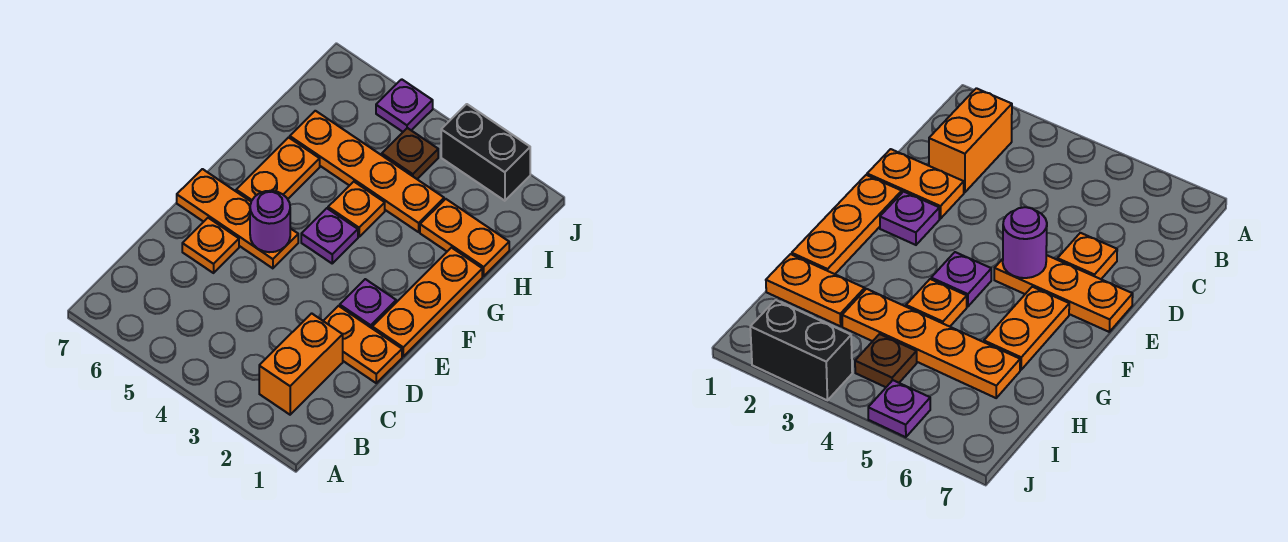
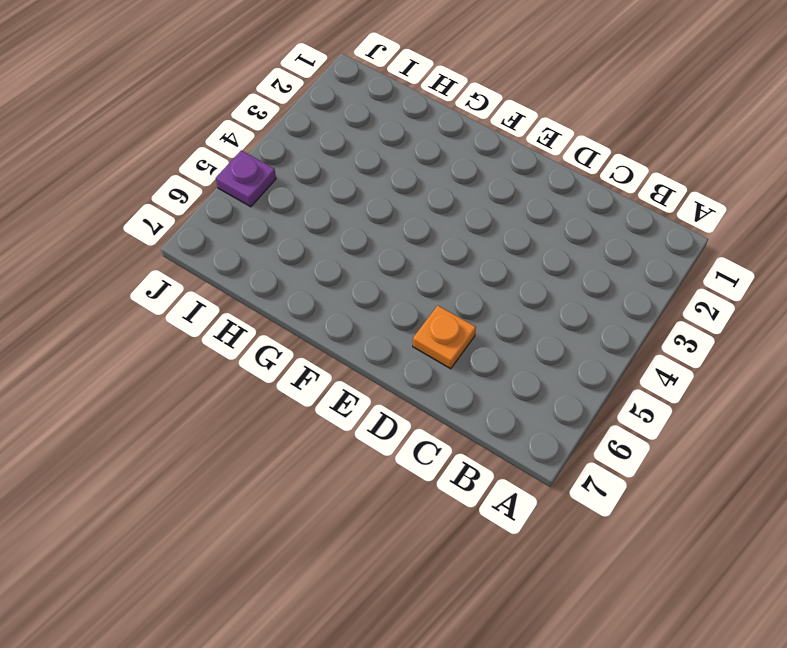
none -> orange brick B2:C2 level 1
none -> orange plate D1:D2 level 1
none -> orange plate E1:G1 level 1

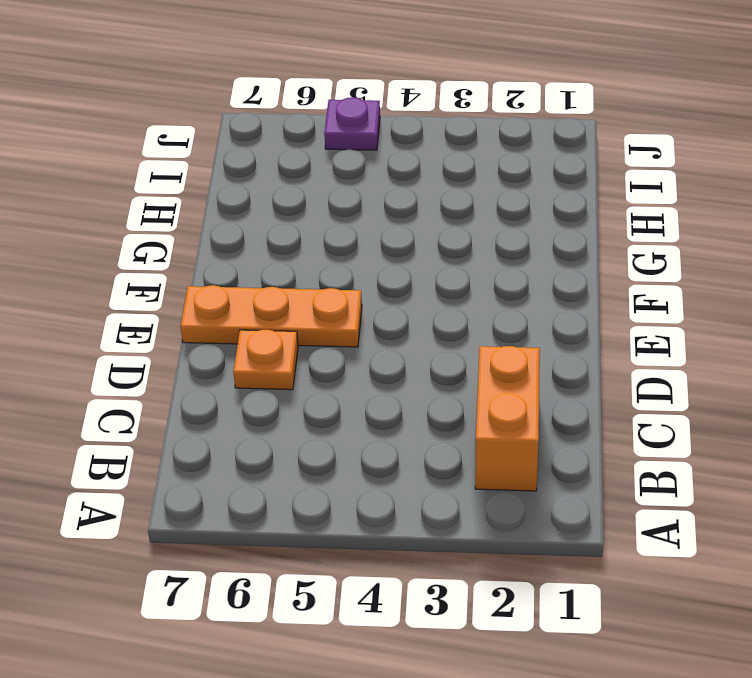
none -> orange plate D1:D2 level 1
none -> orange plate E1:G1 level 1
none -> purple plate E2 level 1

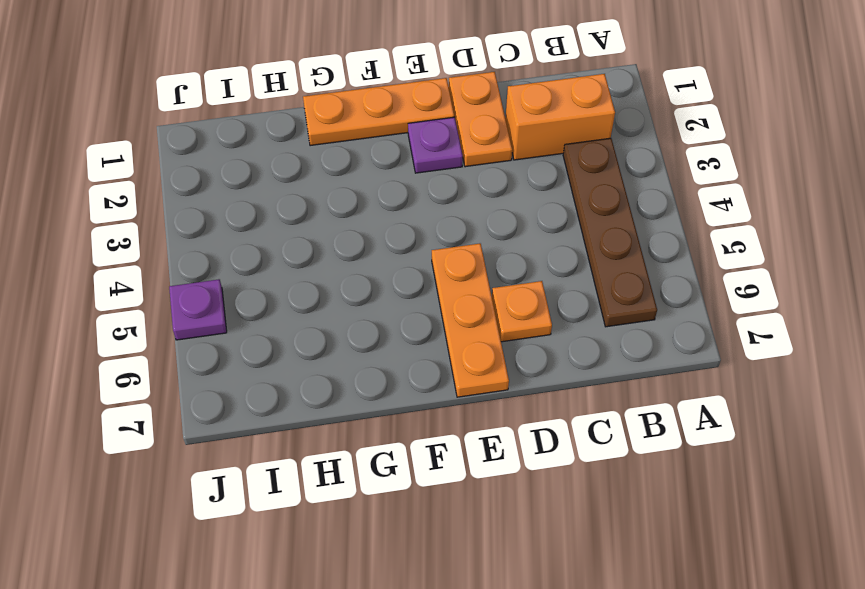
brown plate B3:B6 level 1 -> none
none -> purple plate F4 level 1
none -> orange plate F6:G6 level 1
none -> orange plate G4 level 1

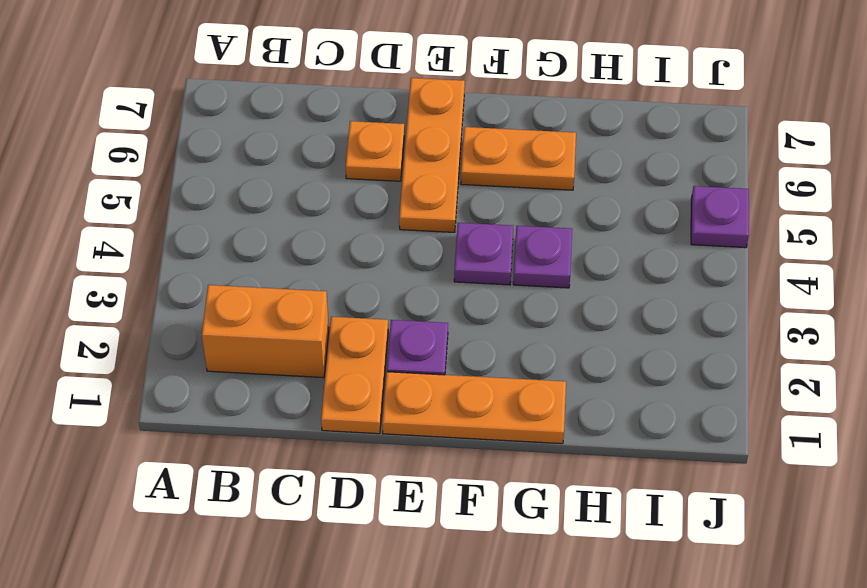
purple plate G4 level 1 -> orange plate G4 level 1
none -> orange plate H1:H2 level 1
none -> orange plate H3:H6 level 1
none -> brown plate I4 level 1

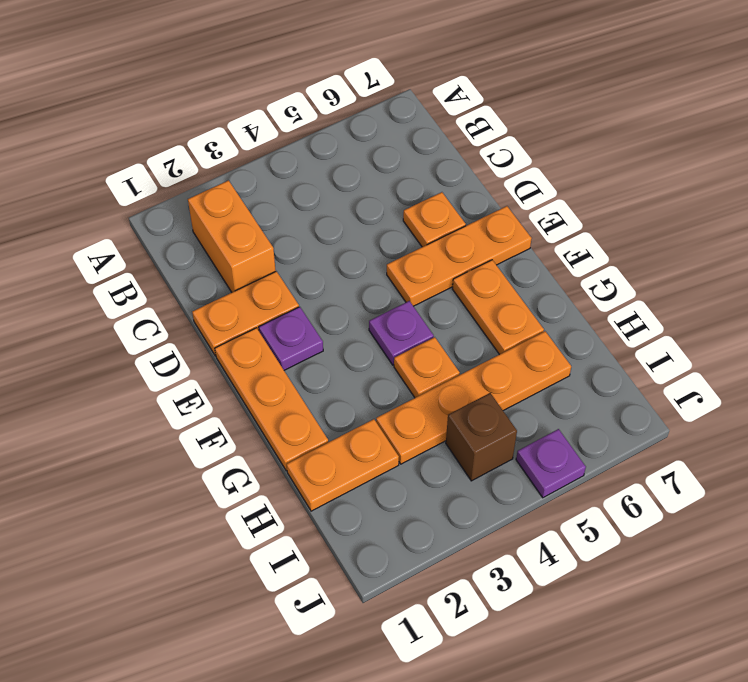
brown brick I4 level 1 -> brown plate I4 level 1
none -> black brick J2:J3 level 1
none -> purple round brick E5 level 2

